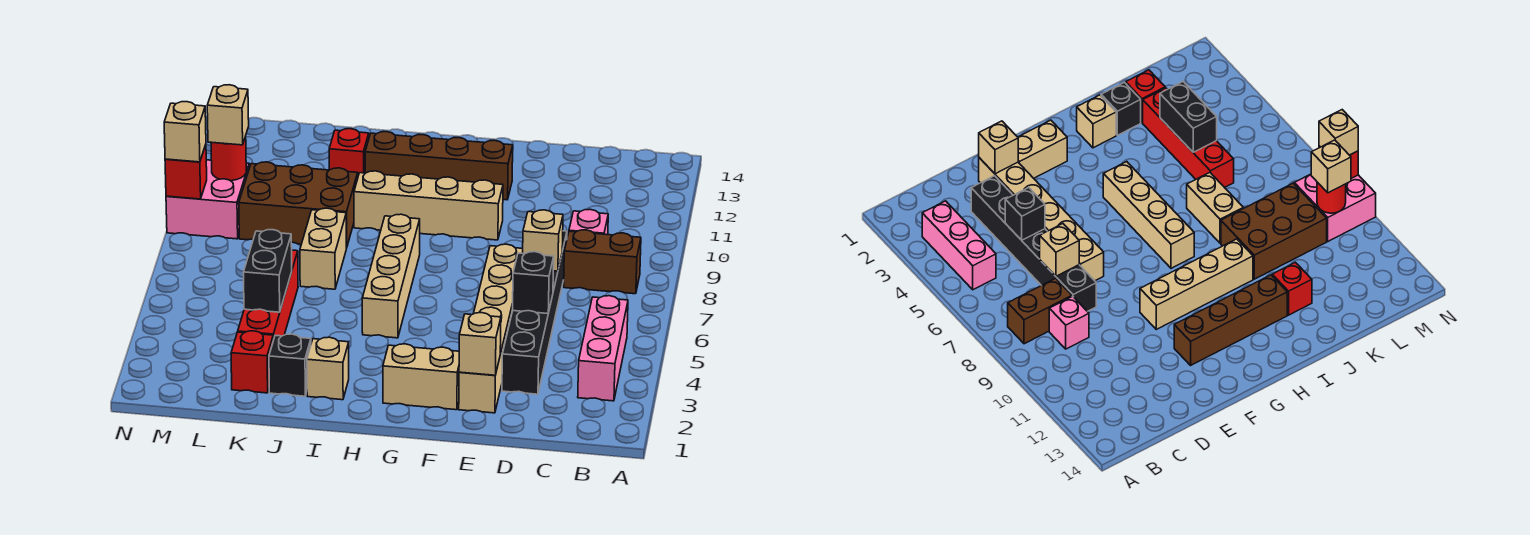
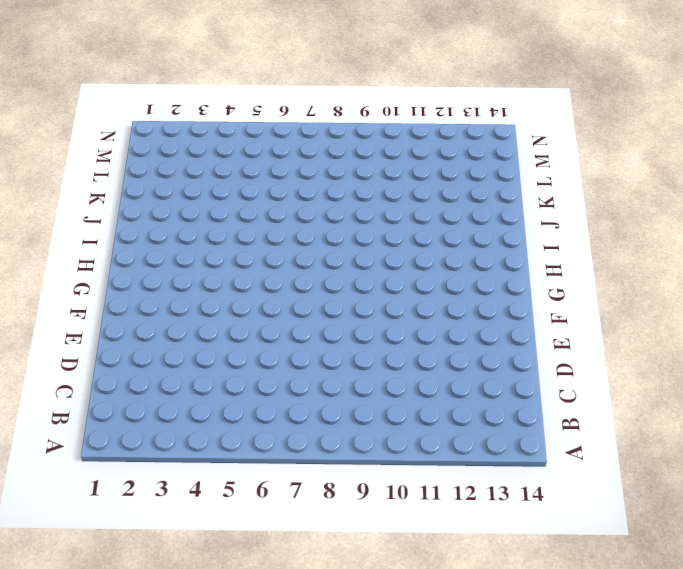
none -> pink brick B3:B5 level 1
none -> brown brick B8:C8 level 1
none -> pink brick C9 level 1

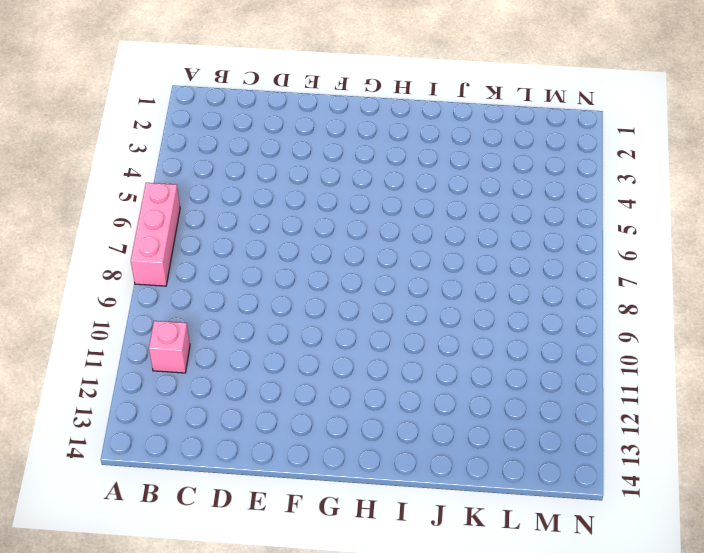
pink brick A6:A8 level 1 -> pink brick B3:B5 level 1
pink brick B11 level 1 -> pink brick C9 level 1
none -> brown brick B8:C8 level 1
none -> black brick D3:D8 level 1
none -> tan brick E2:E7 level 1

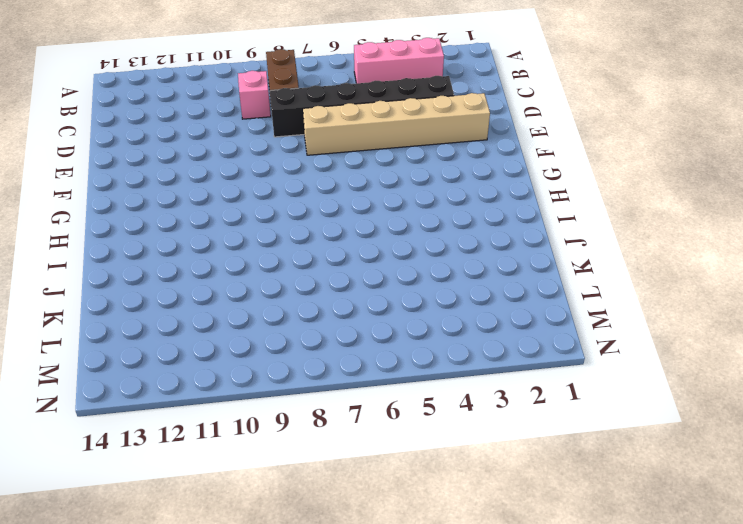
none -> tan brick F2:G2 level 1
none -> tan brick F10:I10 level 1
none -> brown brick F12:I12 level 1

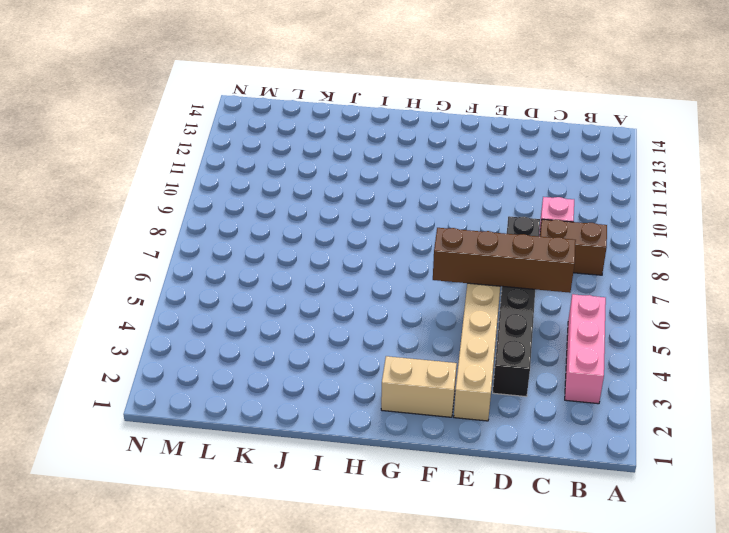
brown brick C6:F6 level 2 -> brown brick F12:I12 level 1
none -> tan brick F10:I10 level 1
none -> tan brick H5:H8 level 1
none -> tan brick I2 level 1

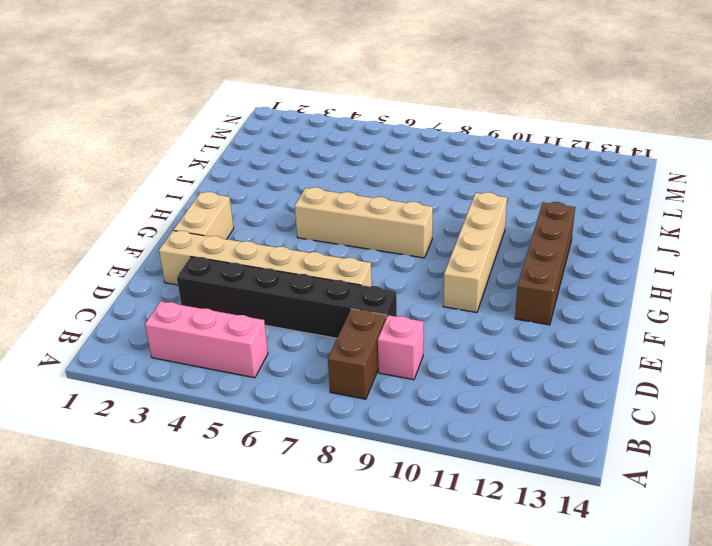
none -> tan brick I2 level 1
none -> black brick J2 level 1
none -> tan brick J7:J8 level 1

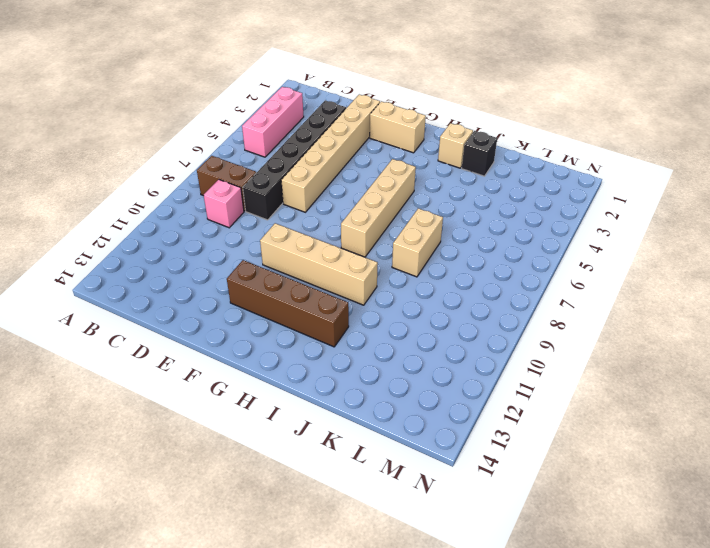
none -> brown brick J9:L10 level 1
none -> red brick J12 level 1
none -> red brick K2 level 1

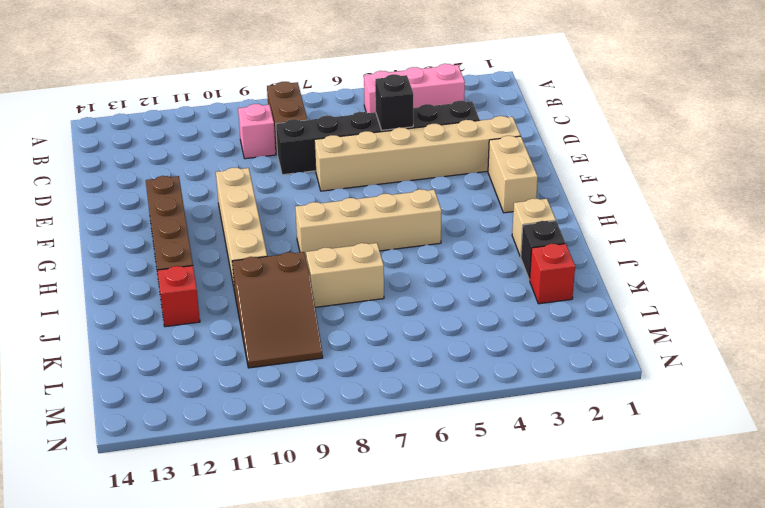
brown slope J9:L10 level 1 top J -> brown brick J9:L10 level 1
none -> red brick K3:K6 level 1
none -> pink brick M9:N10 level 1
none -> tan brick D7 level 2

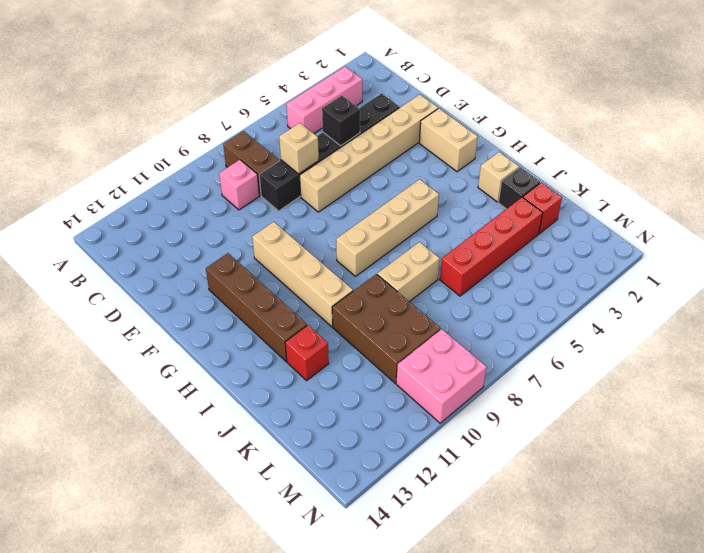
none -> tan brick E2 level 2
none -> black brick K4:K5 level 2
none -> red round brick M10 level 2

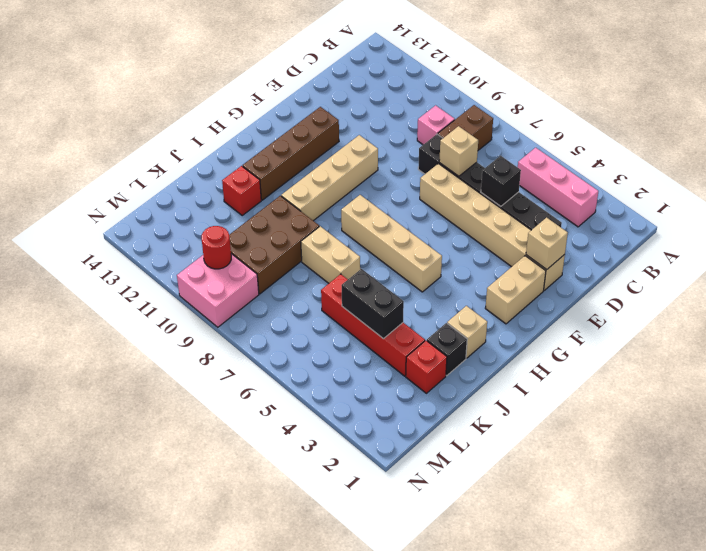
none -> red brick N9 level 2
none -> tan brick M10 level 3
none -> tan brick N9 level 3

